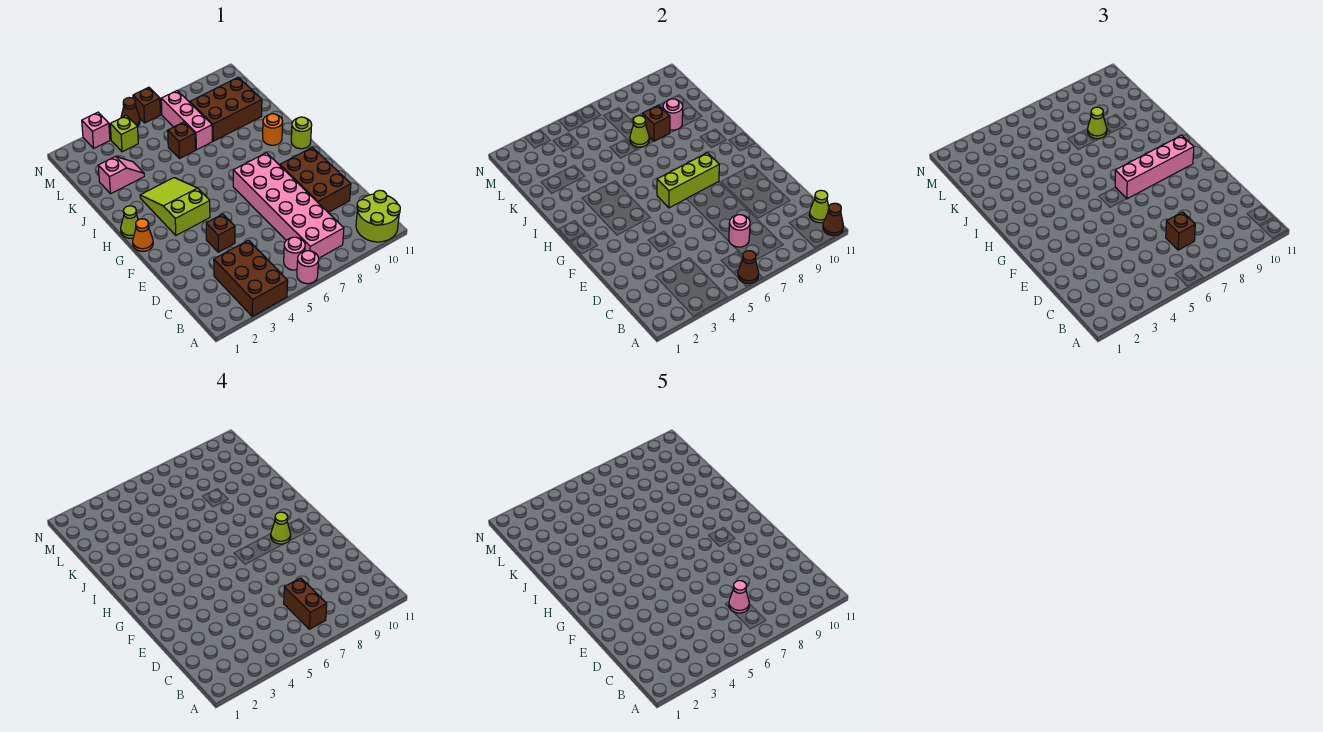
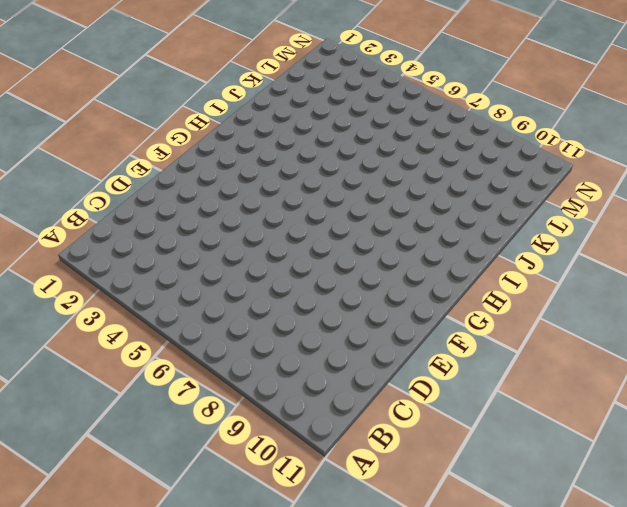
none -> brown brick A3:C4 level 1
none -> pink round brick A6 level 1
none -> lime round brick A10:B11 level 1
none -> pink round brick B6 level 1

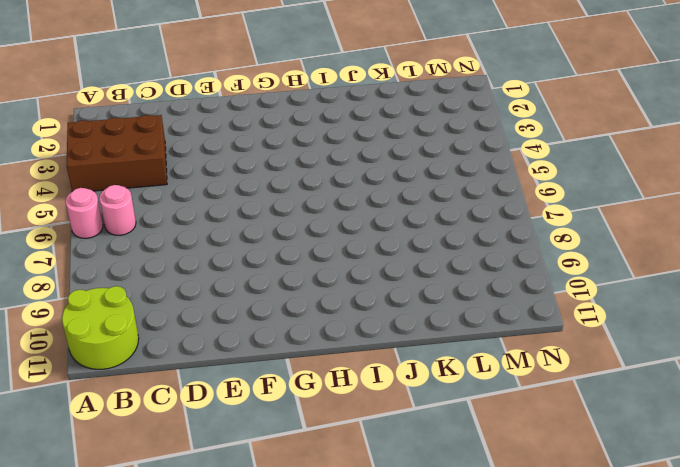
none -> pink brick B7:G8 level 1
none -> brown brick D9:F10 level 1
none -> brown brick E4 level 1
none -> orange cone G1 level 1

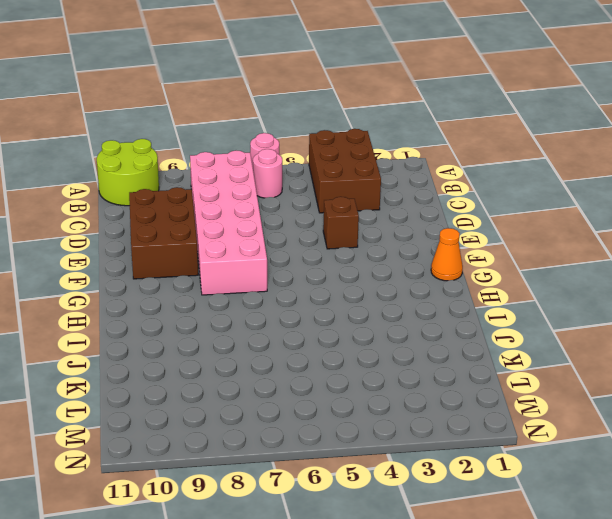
none -> lime slope G3:I4 level 1 top G
none -> lime cone H1 level 1
none -> lime round brick H11 level 1
none -> orange round brick I10 level 1

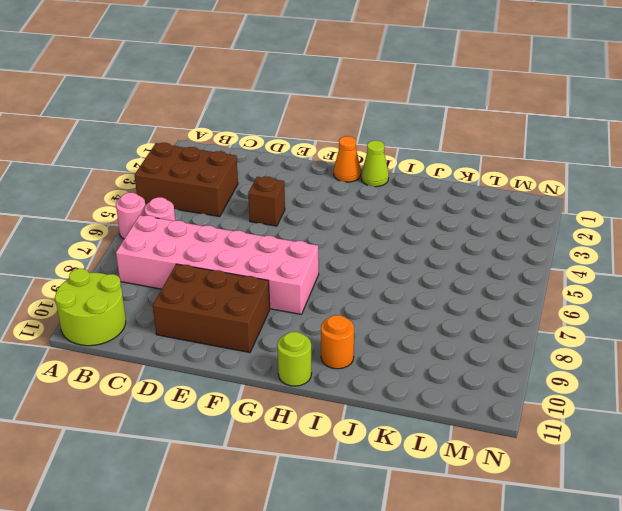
none -> lime slope G3:I4 level 1 top G
none -> pink slope K2:K3 level 1 top 2
none -> brown brick K6 level 1
none -> pink brick K7:M7 level 1

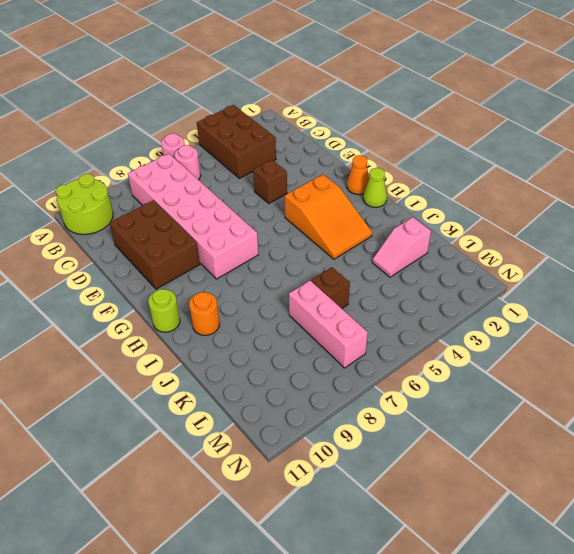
orange slope G3:I4 level 1 top G -> lime slope G3:I4 level 1 top G
none -> brown brick K8:L10 level 1
none -> lime brick M4 level 1
none -> pink brick N3 level 1
none -> brown cone N5 level 1

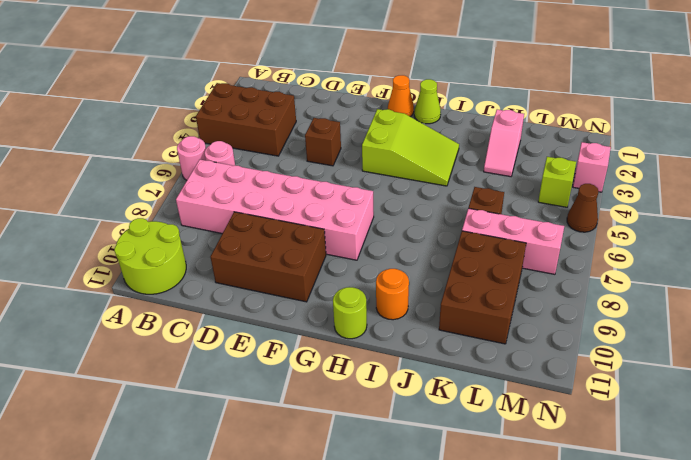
none -> brown brick N6 level 1
none -> brown cone A6 level 2
none -> brown cone A11 level 2
none -> lime cone B11 level 2

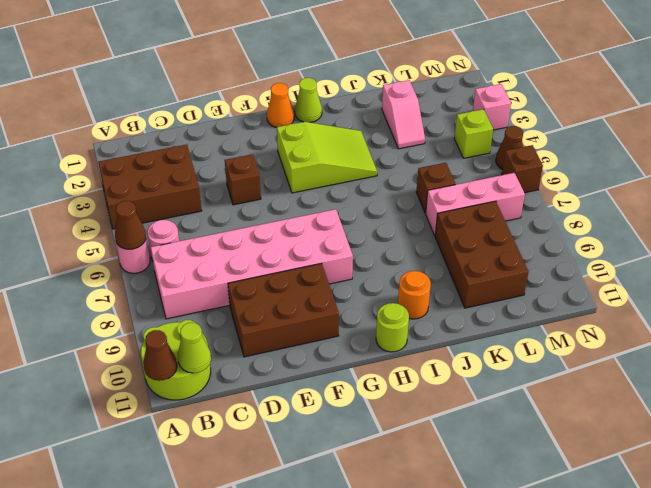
none -> pink round brick C7 level 2
none -> lime brick G6:G8 level 2
none -> lime cone K7 level 2
none -> brown brick K8 level 2

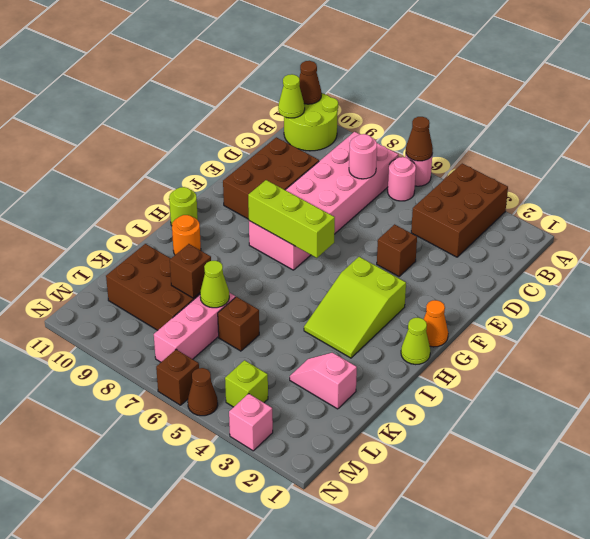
none -> pink round brick K9 level 2
none -> brown brick C7 level 3
none -> pink brick G7:G10 level 3
none -> lime cone K8 level 3

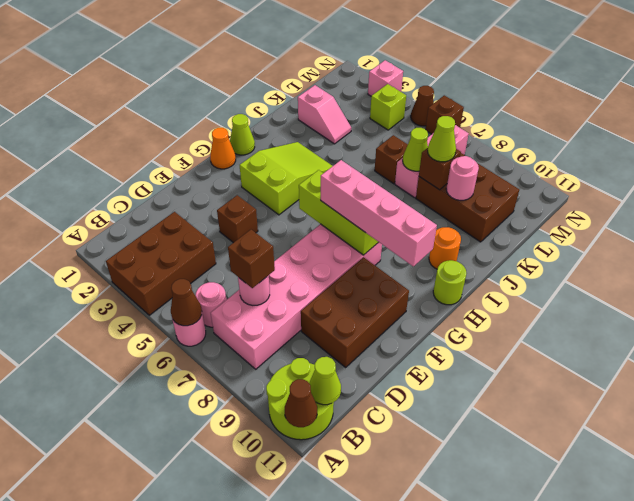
none -> brown brick B7:C7 level 4
none -> lime cone G9 level 4
none -> pink cone C7 level 5

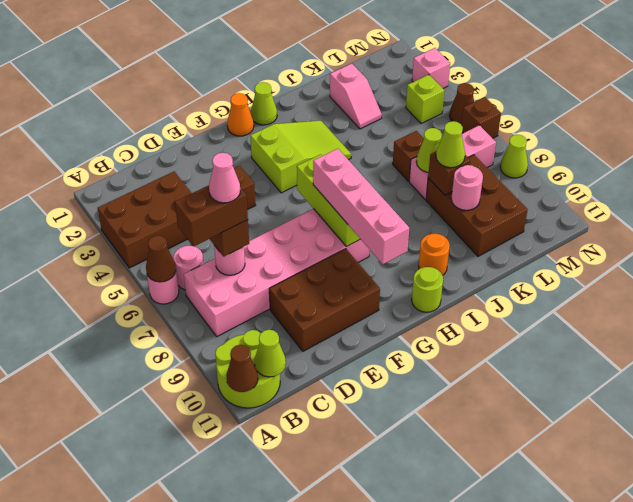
lime cone N8 level 1 -> lime cone G9 level 4

